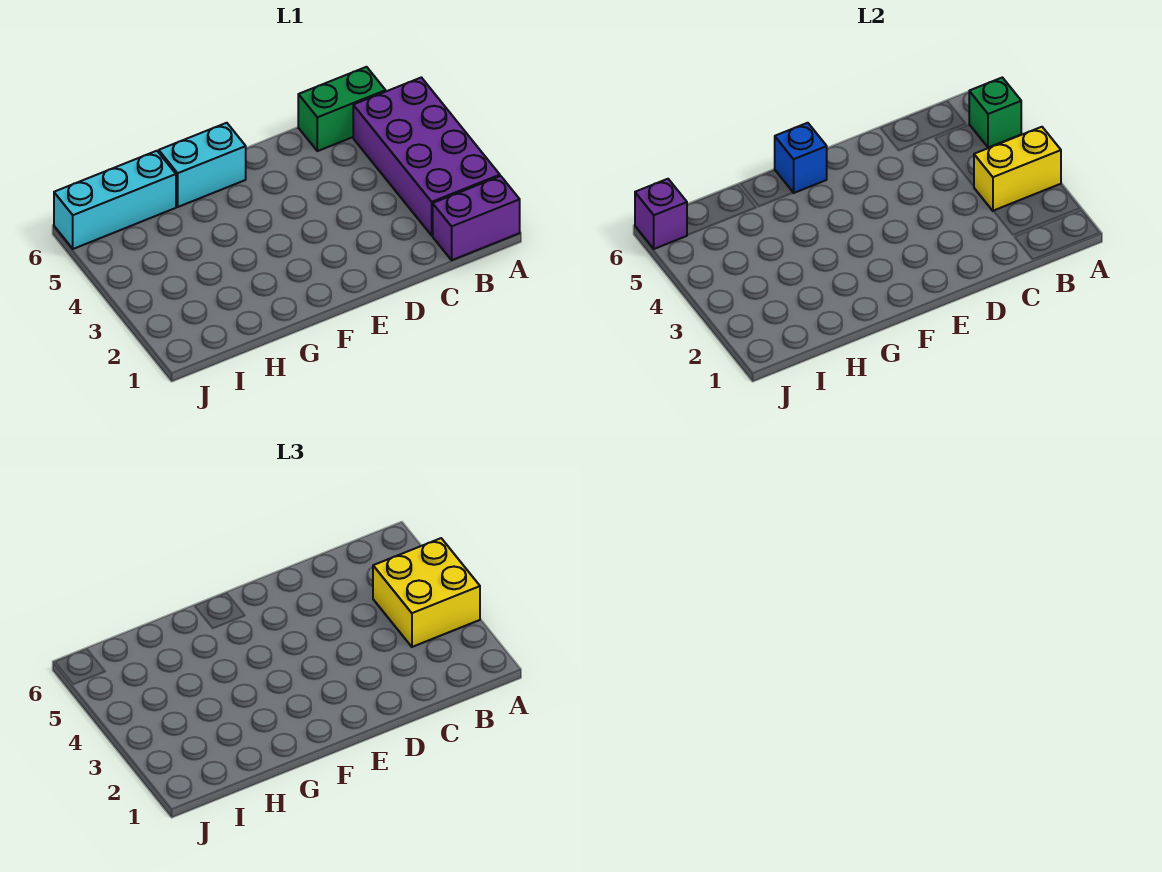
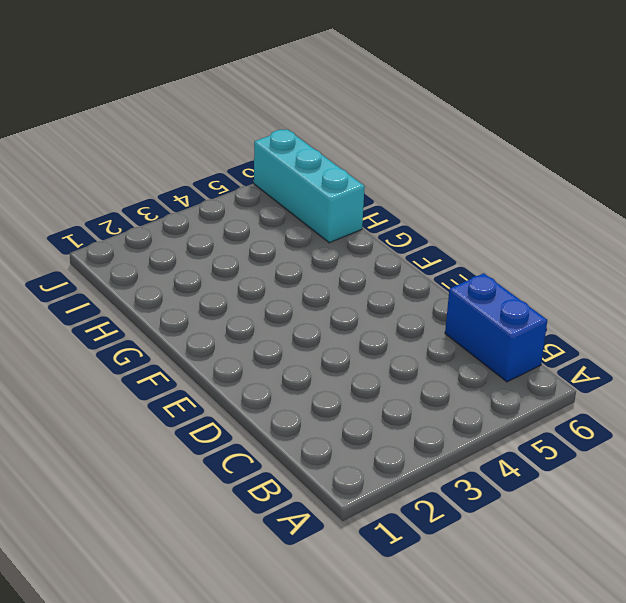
blue brick B6:C6 level 1 -> green brick B6:C6 level 1
none -> purple brick A1:B1 level 1
none -> purple brick A2:B5 level 1

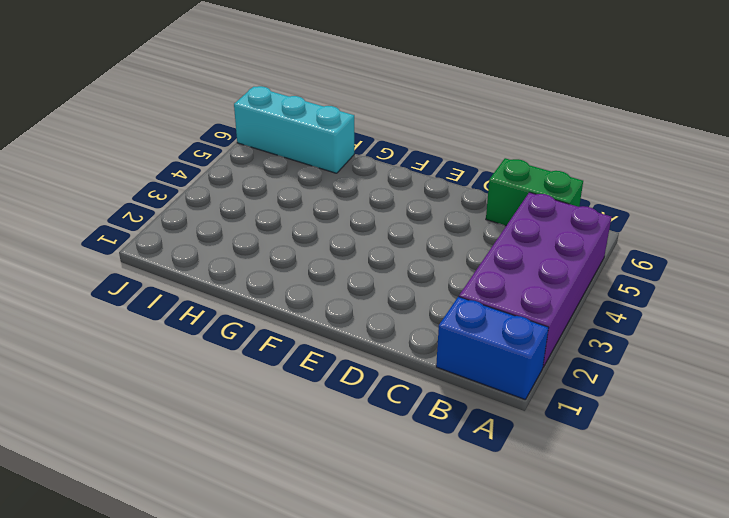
blue brick A1:B1 level 1 -> purple brick A1:B1 level 1
none -> cyan brick F6:G6 level 1
none -> yellow brick A3:B3 level 2

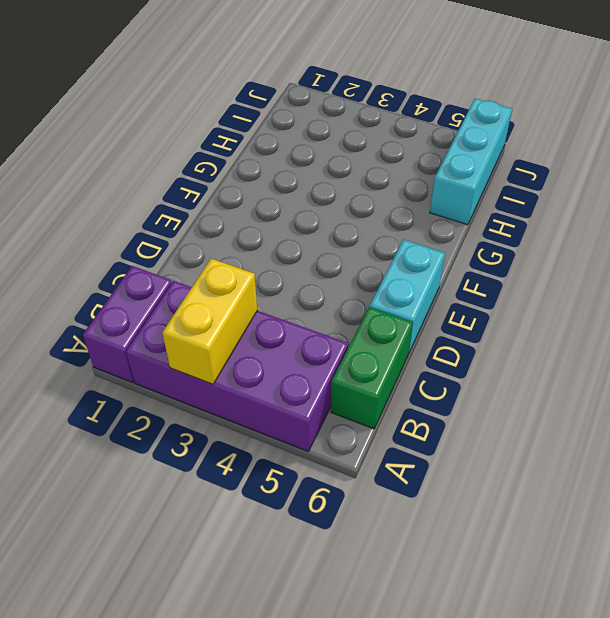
cyan brick D6:E6 level 1 -> cyan brick F6:G6 level 1
none -> green brick A5 level 2
none -> blue brick F6 level 2

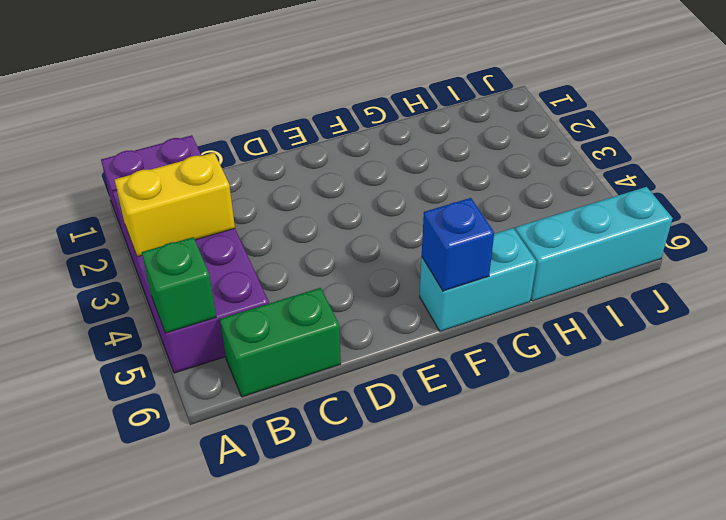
none -> purple brick J6 level 2
none -> yellow brick A3:B4 level 3

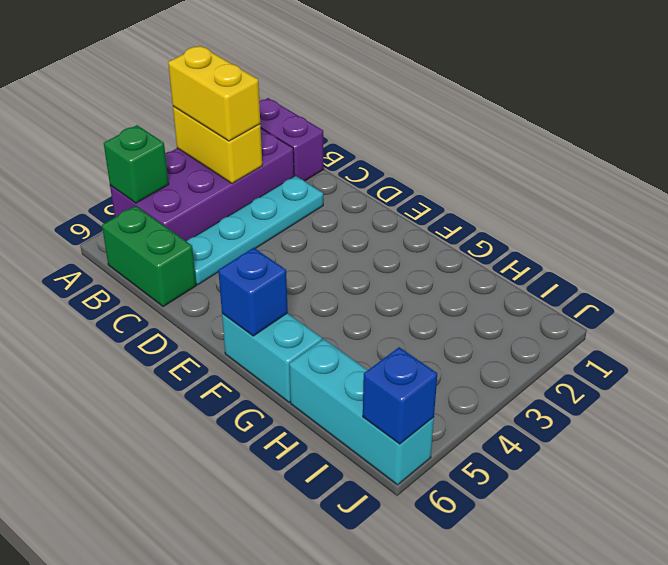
yellow brick A3:B3 level 3 -> yellow brick A3:B4 level 3
cyan plate C2:C5 level 1 -> none
blue brick J6 level 2 -> purple brick J6 level 2

